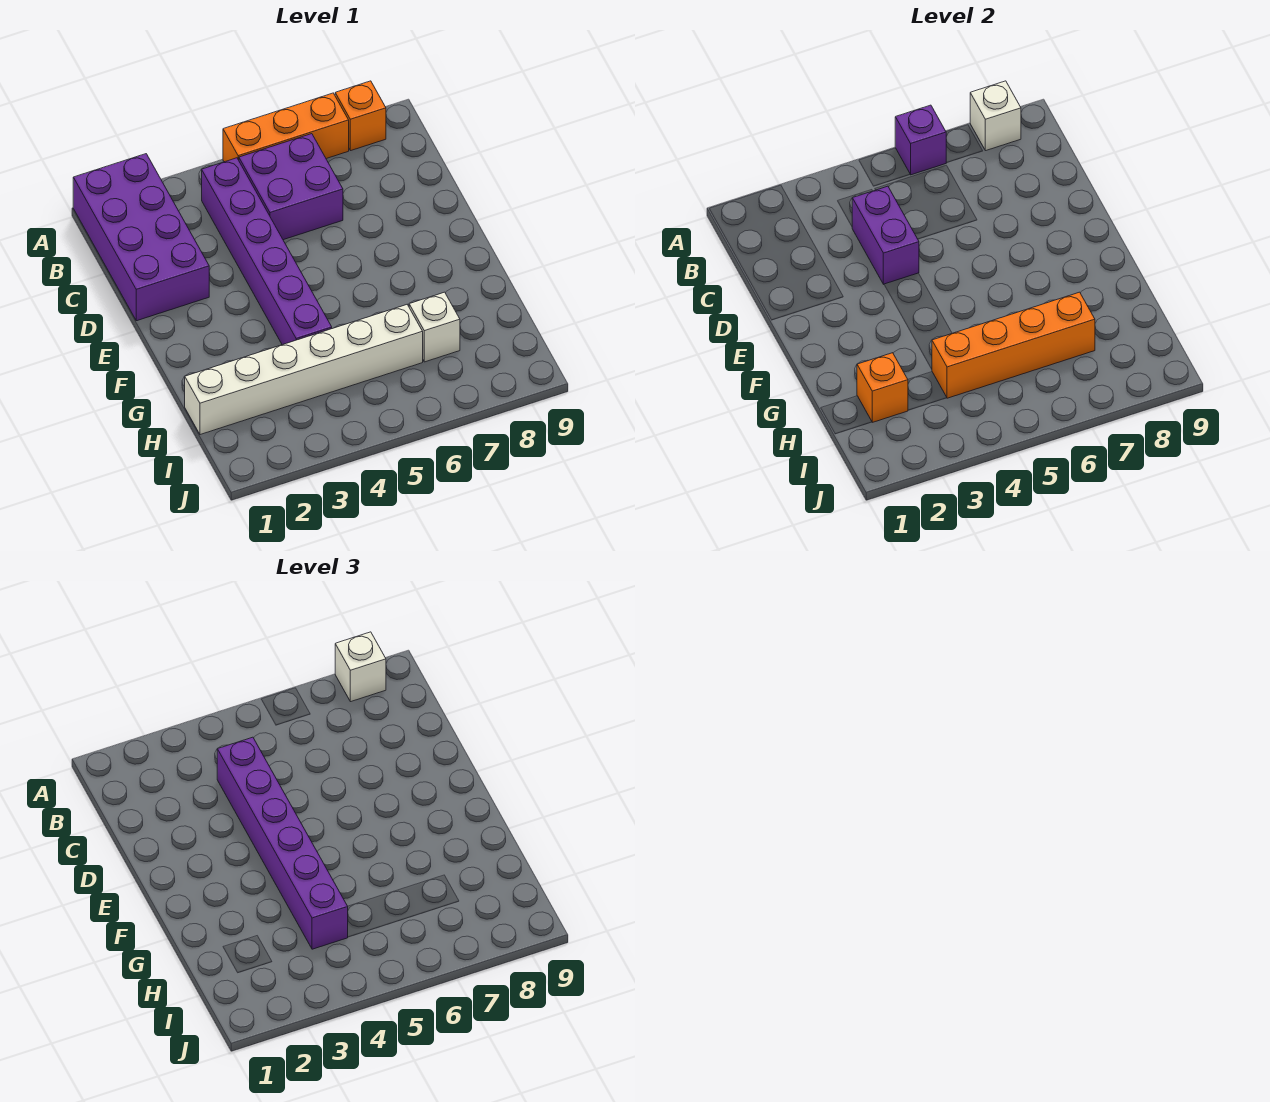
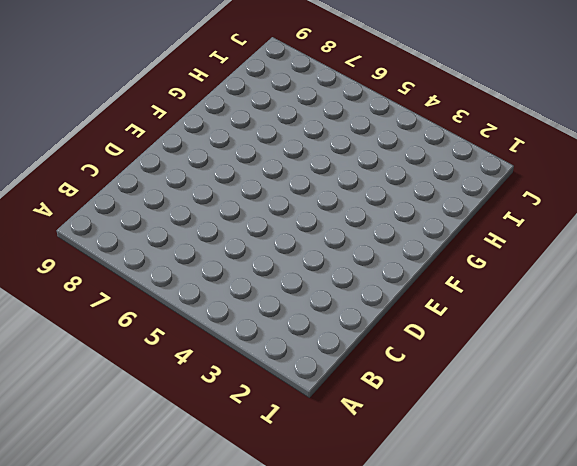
none -> purple brick A1:D2 level 1
none -> orange brick A5:A7 level 1
none -> orange brick A8 level 1

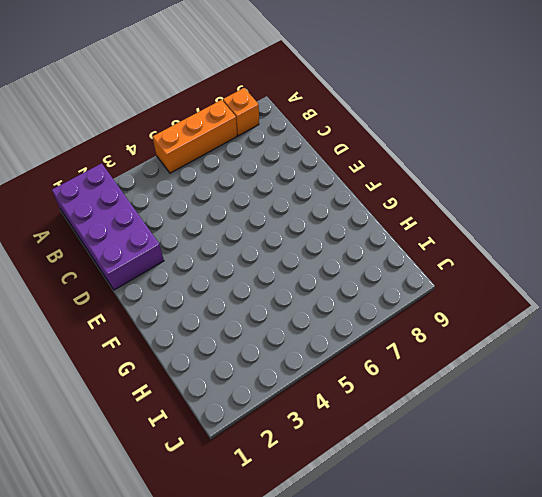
none -> purple brick B4:G4 level 1
none -> purple brick B5:C6 level 1
none -> white brick H1:H6 level 1

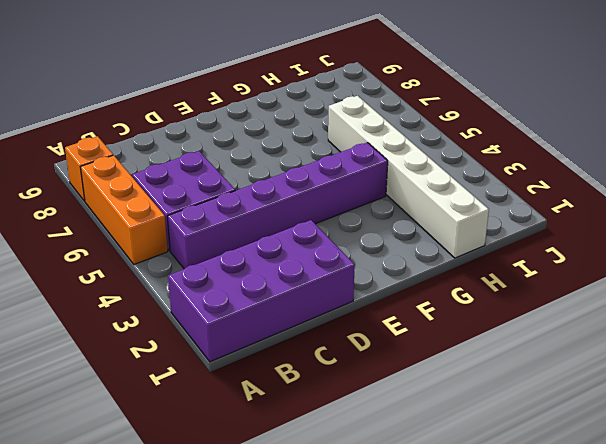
none -> white brick H7 level 1
none -> purple brick A6 level 2
none -> white brick A8 level 2

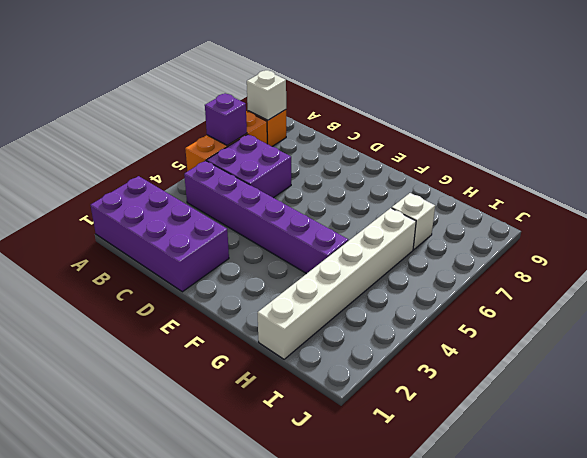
none -> purple brick C4:D4 level 2
none -> orange brick H2 level 2
none -> orange brick H4:H7 level 2

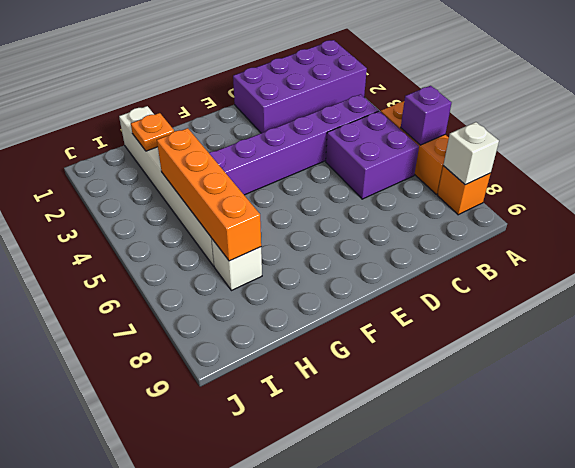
orange plate H2 level 2 -> orange brick H2 level 2
none -> purple brick C4:D4 level 2
none -> white brick A8 level 3
none -> purple brick C4:H4 level 3

